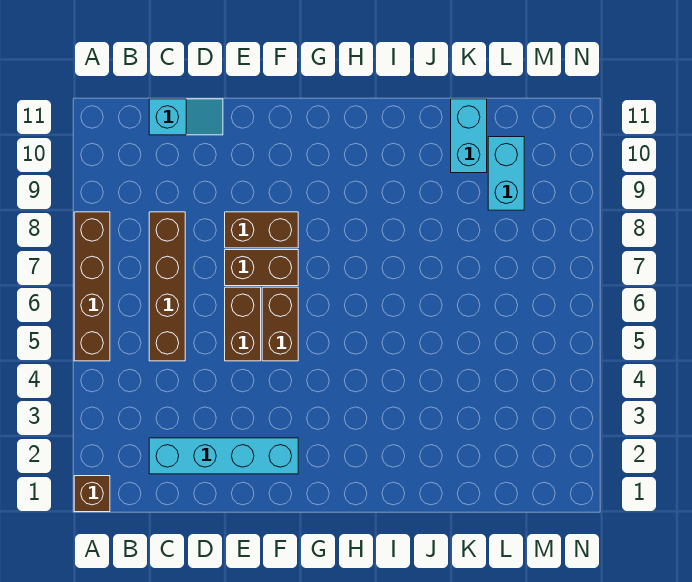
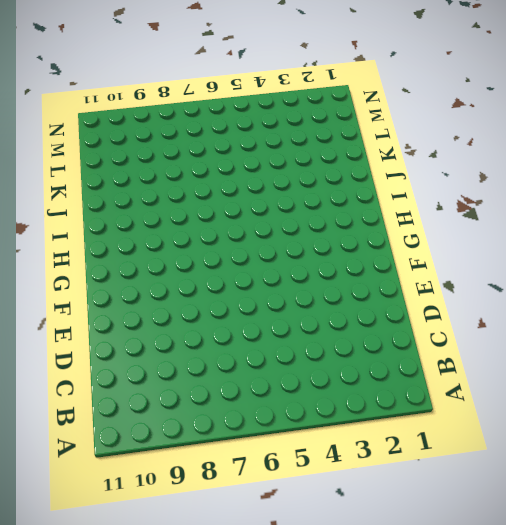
none -> brown brick A1 level 1
none -> brown brick A5:A8 level 1

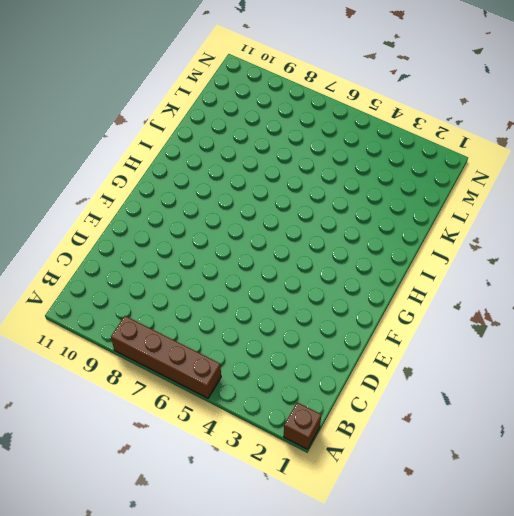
none -> cyan brick C2:F2 level 1
none -> brown brick C5:C8 level 1

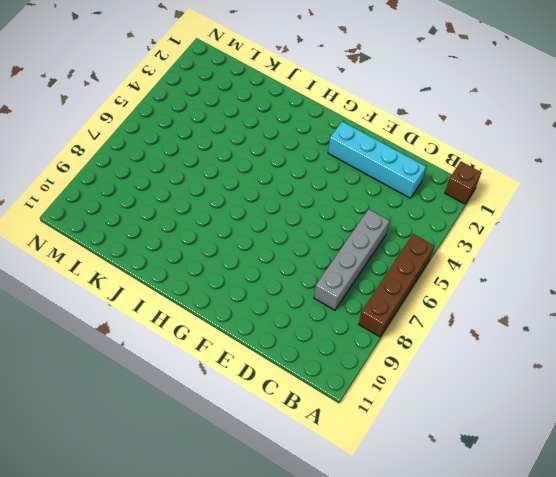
grey brick C5:C8 level 1 -> brown brick C5:C8 level 1
none -> cyan slope C11:D11 level 1 top C
none -> brown brick E5:E6 level 1

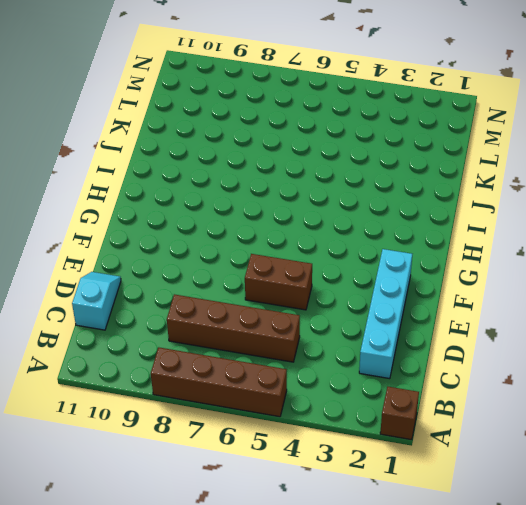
none -> brown brick E7:F7 level 1
none -> brown brick E8:F8 level 1

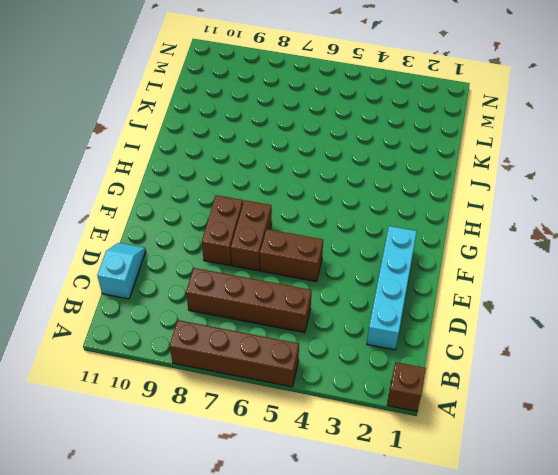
none -> brown brick F5:F6 level 1
none -> cyan brick K10:K11 level 1

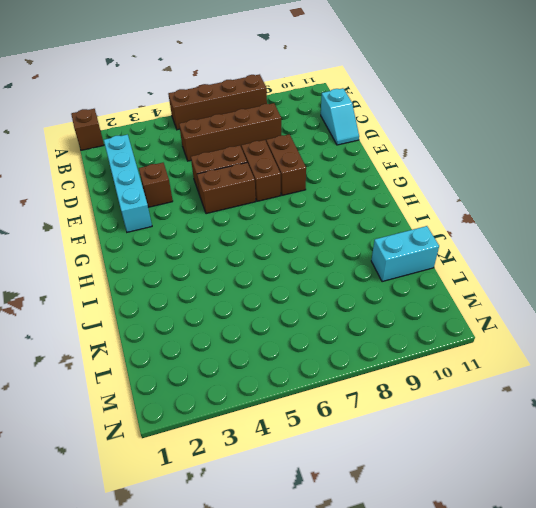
brown brick E3 level 1 -> none
none -> cyan brick L9:L10 level 1

